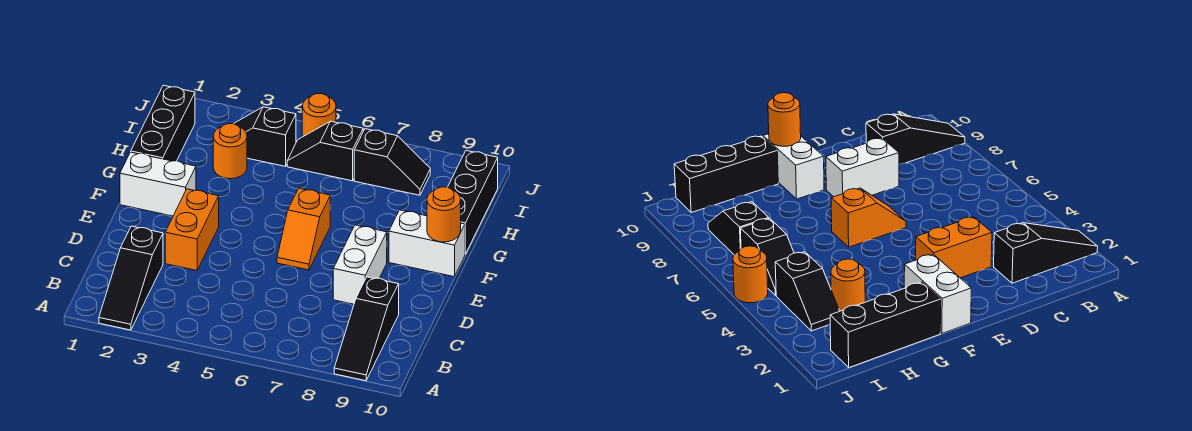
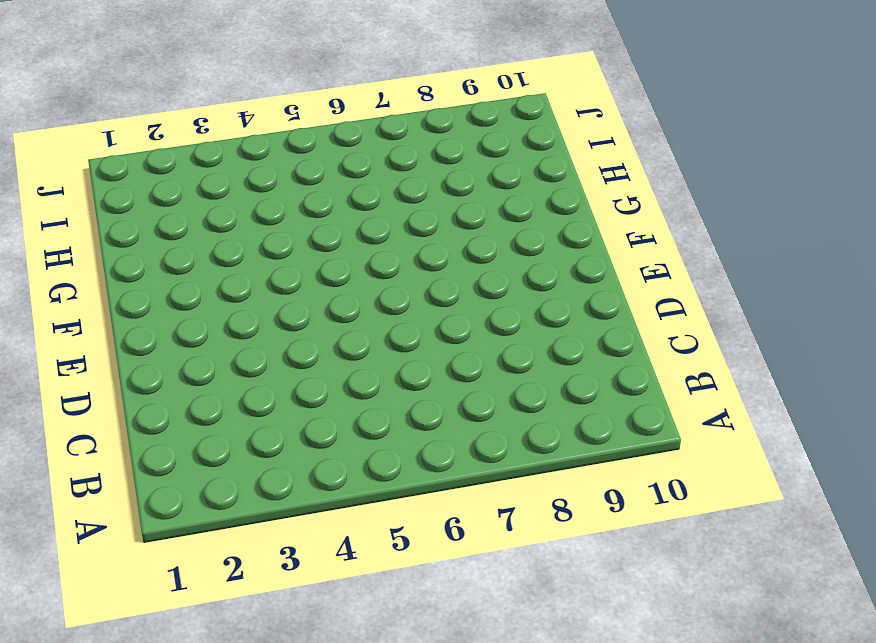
none -> black slope A2:C2 level 1 top C
none -> black slope A9:C9 level 1 top C
none -> orange brick D3:E3 level 1

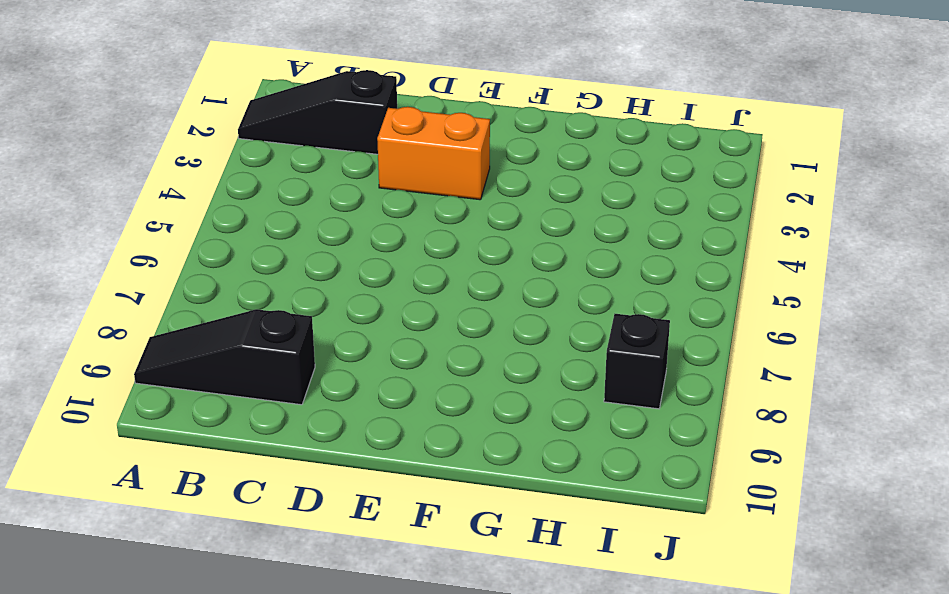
black brick I8 level 1 -> black slope I7:I8 level 1 top 7
none -> white brick D8:E8 level 1
none -> orange slope E6:F6 level 1 top F
none -> white brick F1:F2 level 1

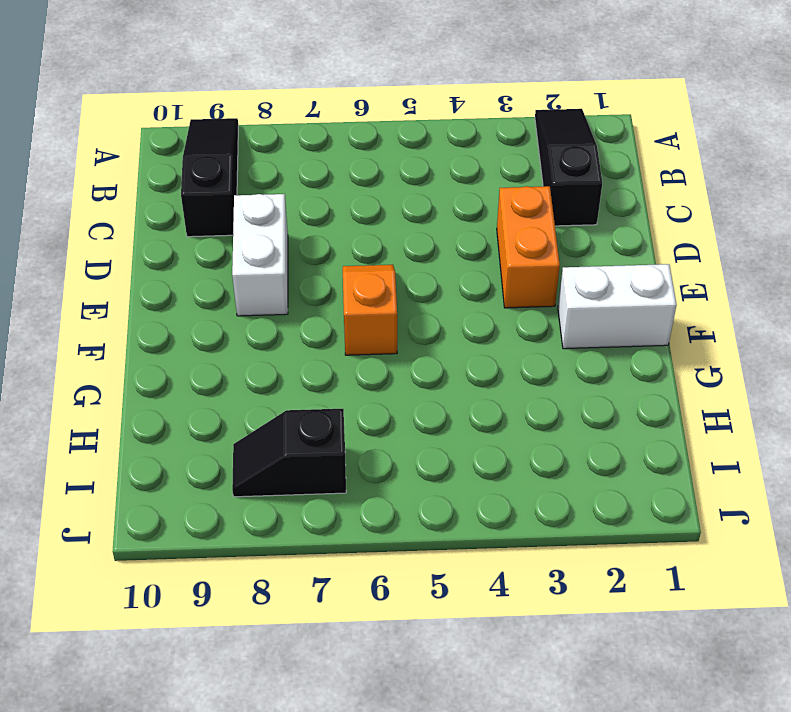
none -> white brick F9:F10 level 1
none -> black brick G1:I1 level 1
none -> black brick G10:I10 level 1

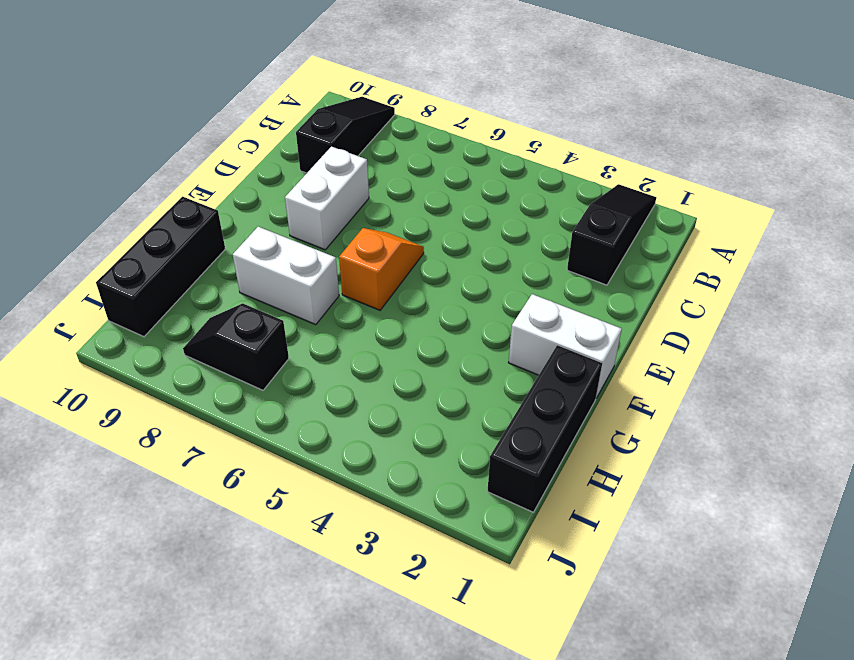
white brick G7:G8 level 1 -> white brick F9:F10 level 1
none -> orange brick D3:E3 level 1
none -> orange round brick H3 level 1
none -> black slope I3:I4 level 1 top 4

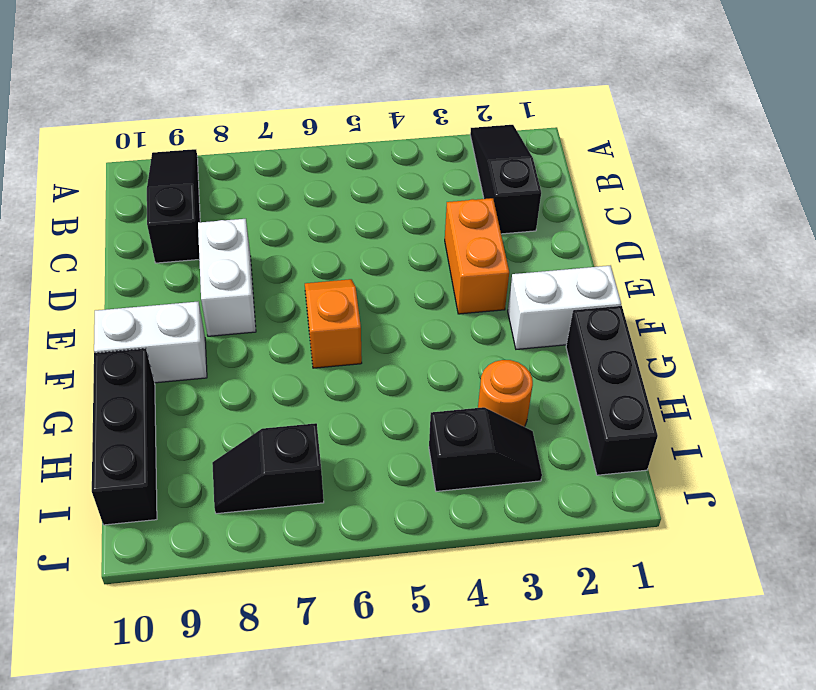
none -> black slope I5:I6 level 1 top 6
none -> orange round brick J5 level 1
none -> orange round brick F10 level 2

